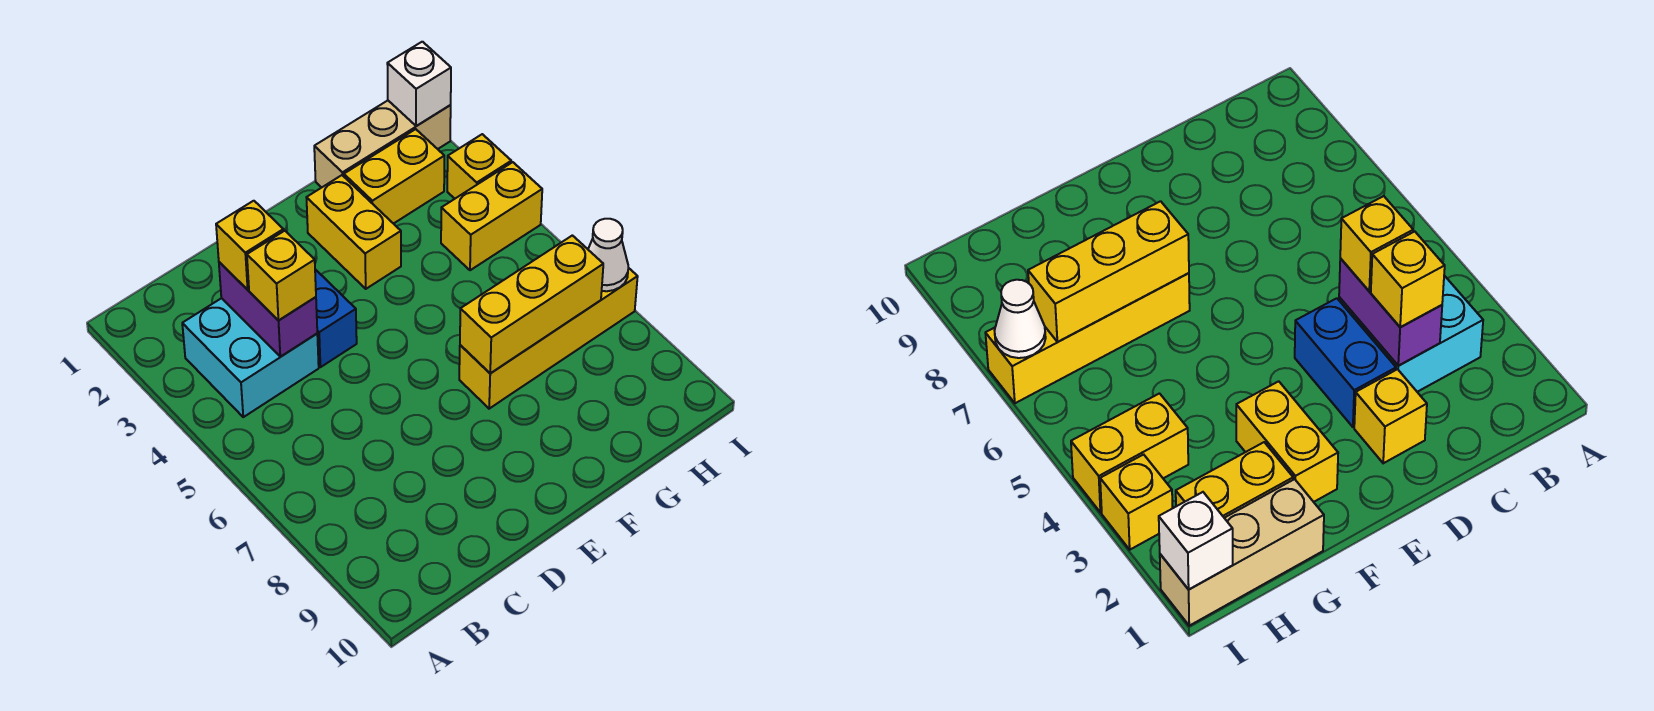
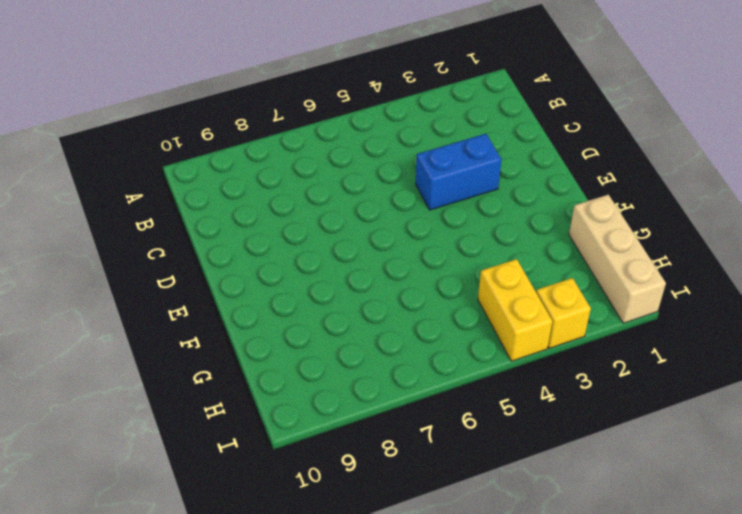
none -> cyan brick B3:C4 level 1
none -> yellow brick D2 level 1
none -> yellow brick F2:F3 level 1

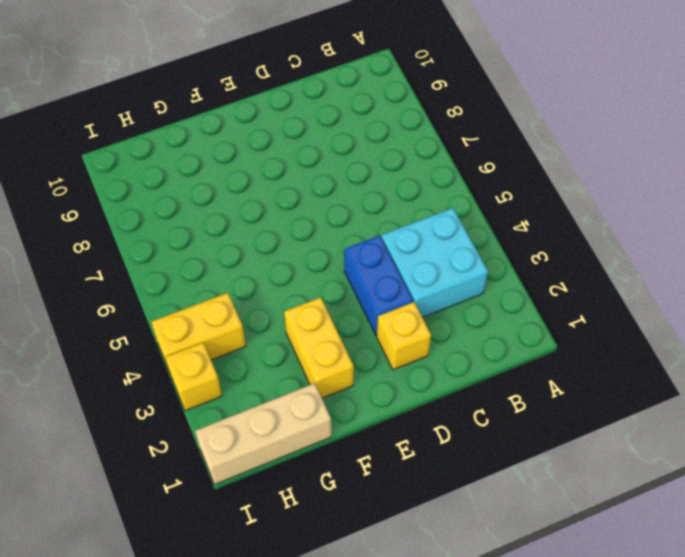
none -> yellow brick F7:I7 level 1
none -> yellow brick G2:H2 level 1
none -> purple brick C3:C4 level 2

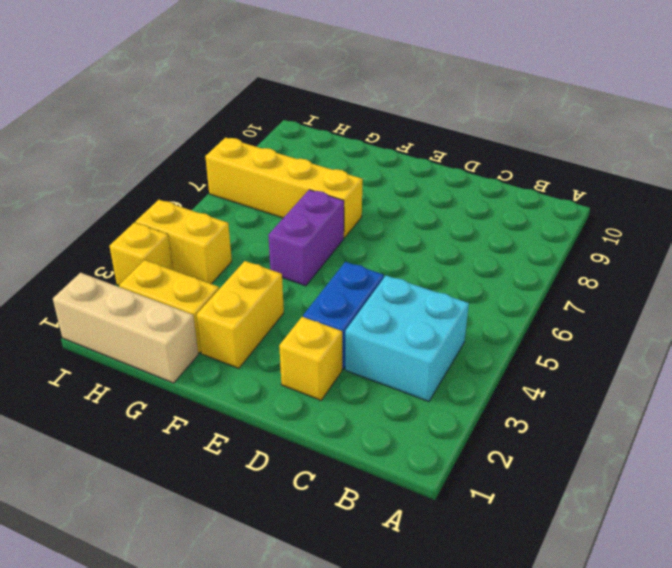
purple brick F5:F6 level 1 -> purple brick C3:C4 level 2
none -> yellow brick F7:H7 level 2
none -> white brick I1 level 2
none -> white cone I7 level 2

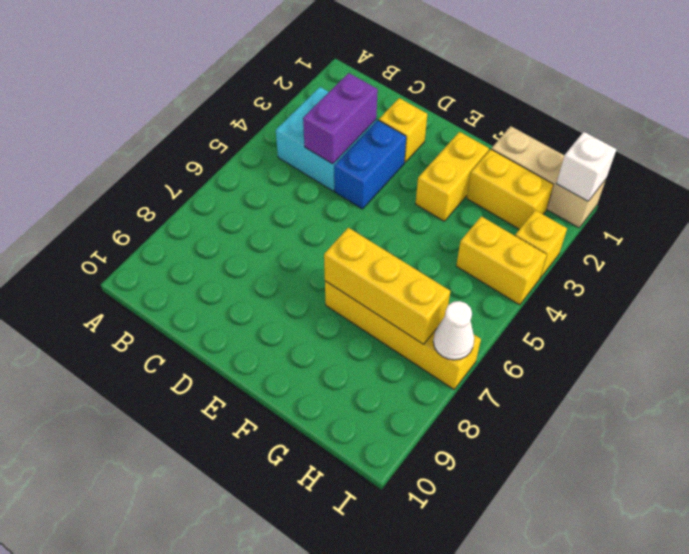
none -> yellow brick C3 level 3
none -> yellow brick C4 level 3

